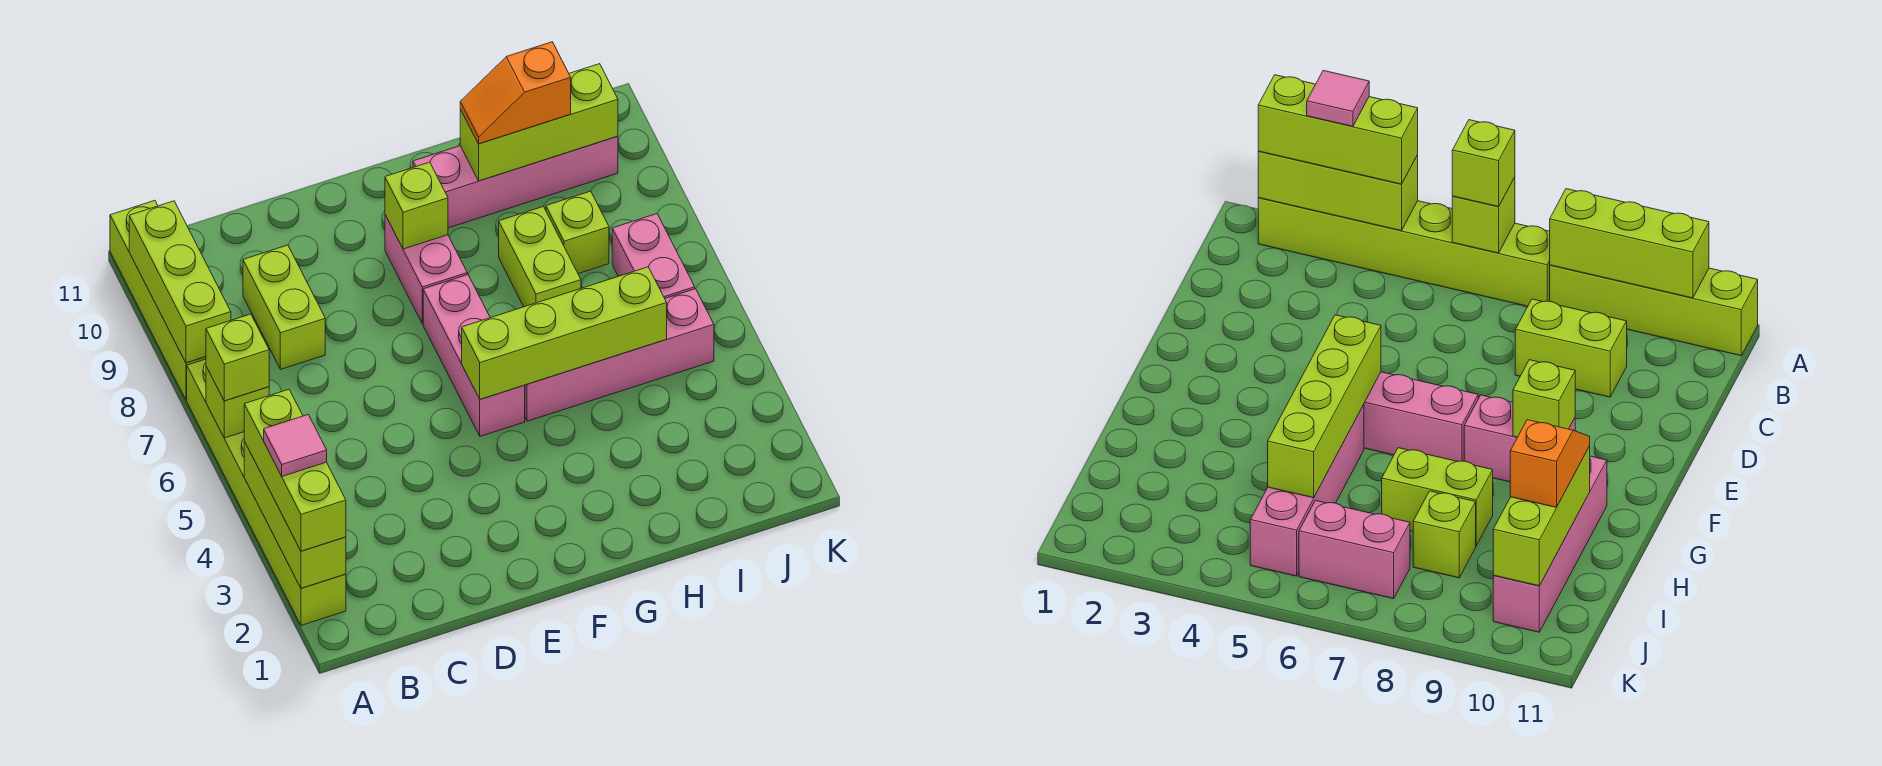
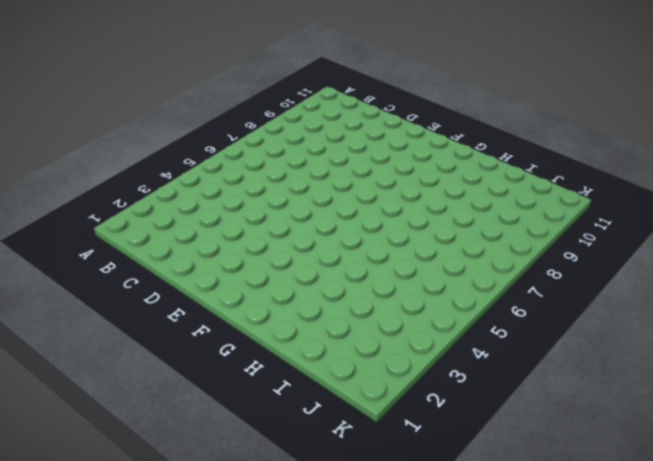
none -> lime brick A2:A7 level 1
none -> lime brick A8:A11 level 1
none -> lime brick C8:C9 level 1

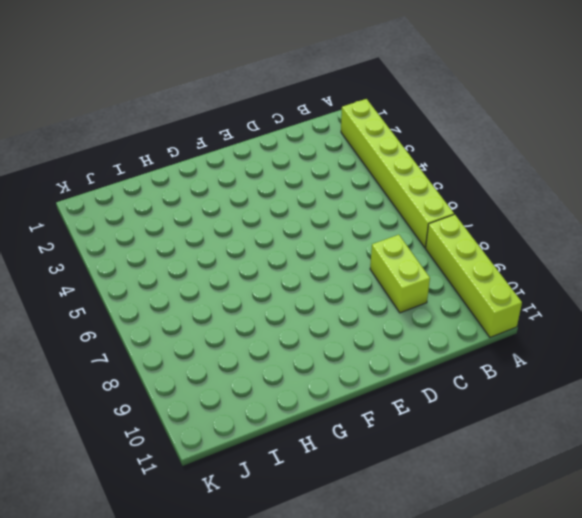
none -> pink brick F5:F7 level 1
none -> pink brick F8:F9 level 1
none -> pink brick G5:J5 level 1

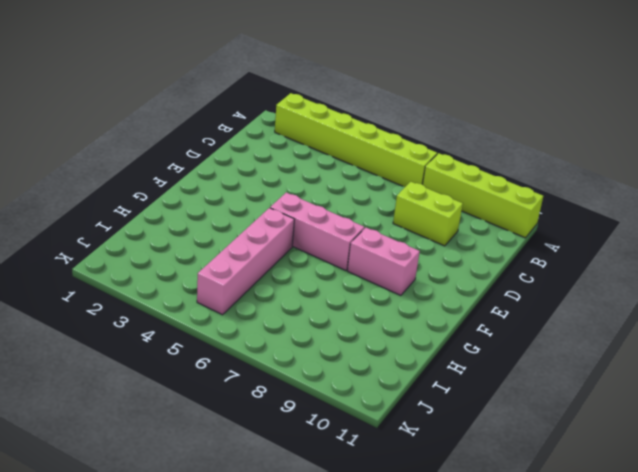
none -> pink brick G10:J10 level 1
none -> lime brick H7:H8 level 1
none -> lime brick I8 level 1

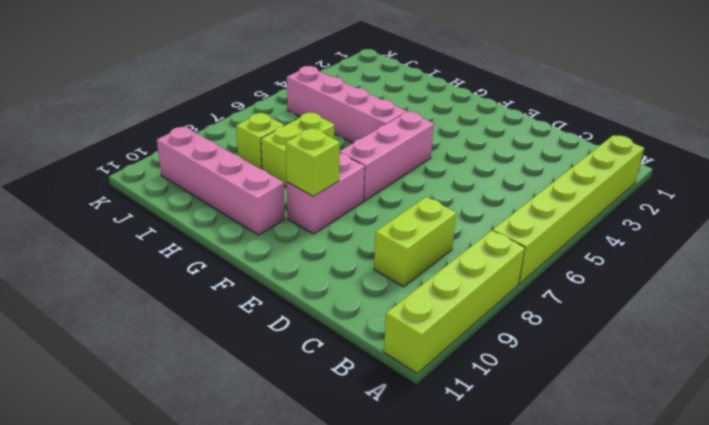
none -> pink brick J6:J7 level 1
none -> lime brick A2:A4 level 2
none -> lime brick A6 level 2

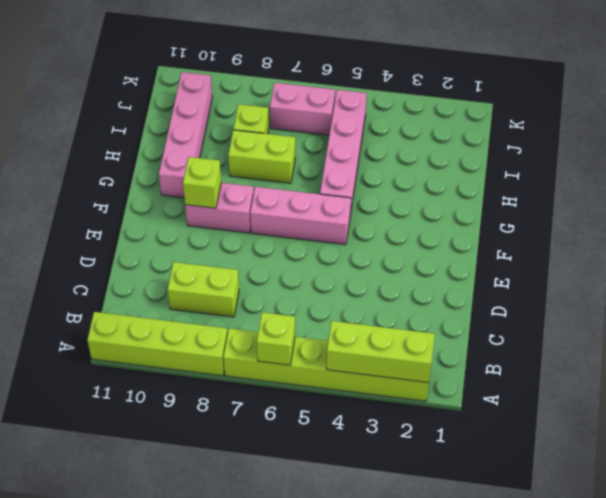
none -> lime brick A8:A10 level 2
none -> lime brick F5:I5 level 2
none -> lime brick H10:J10 level 2

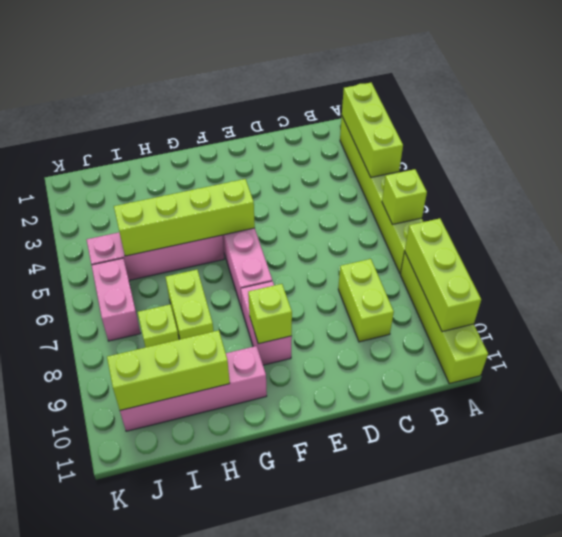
none -> lime brick A2:A4 level 3
none -> lime brick A6 level 3
none -> orange slope H10:I10 level 3 top I

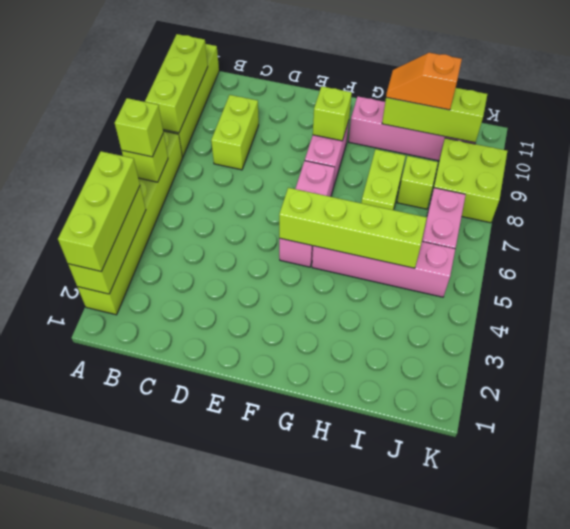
lime brick J8:K9 level 1 -> none
none -> pink tile A3 level 4

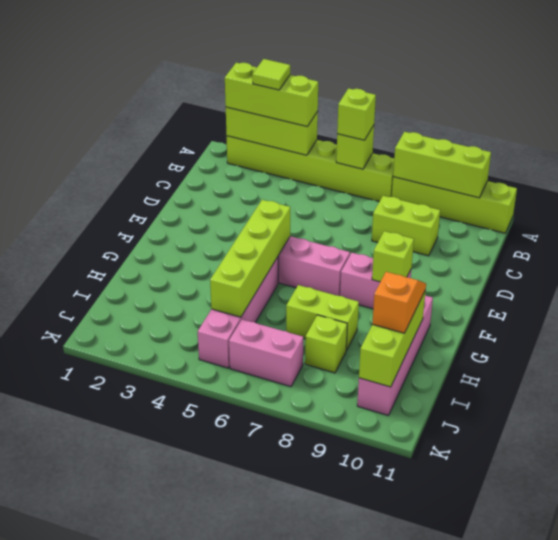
lime tile A3 level 4 -> pink tile A3 level 4

